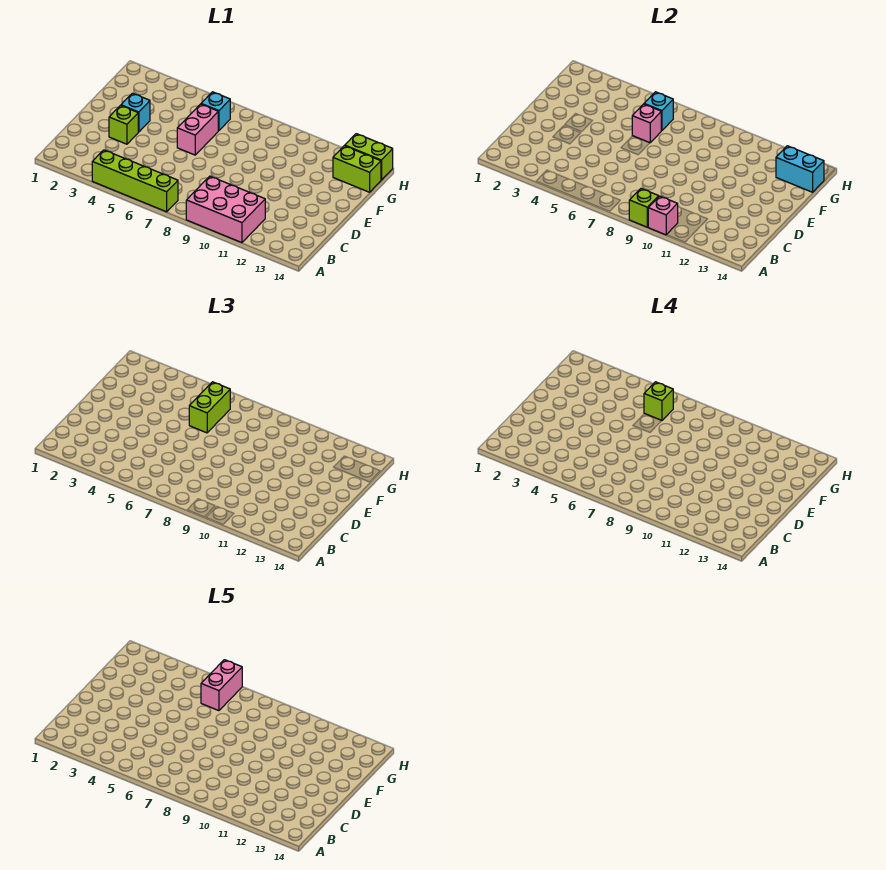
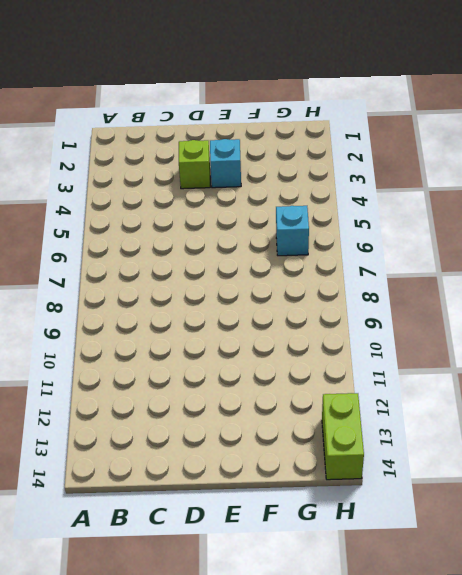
none -> lime brick A4:A7 level 1
none -> pink brick A9:B11 level 1
none -> pink brick E6:F6 level 1

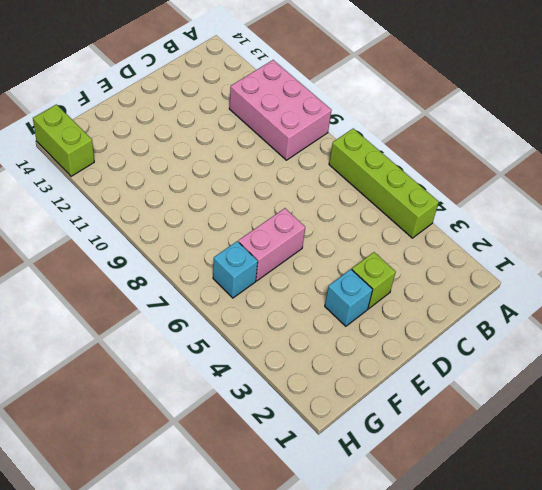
none -> lime brick G13:G14 level 1
none -> lime brick A9 level 2
none -> pink brick A10 level 2

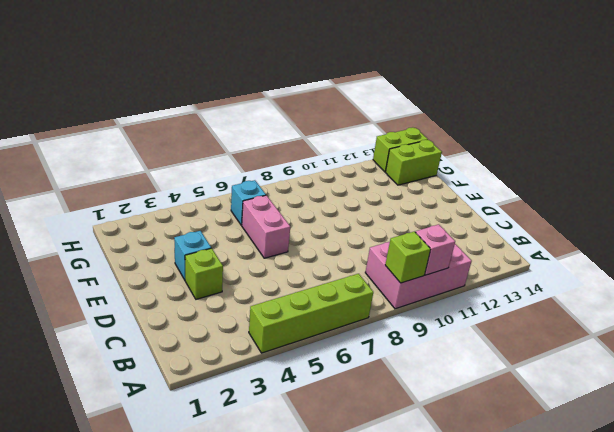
none -> pink brick F6 level 2
none -> cyan brick G6 level 2
none -> cyan brick G13:G14 level 2

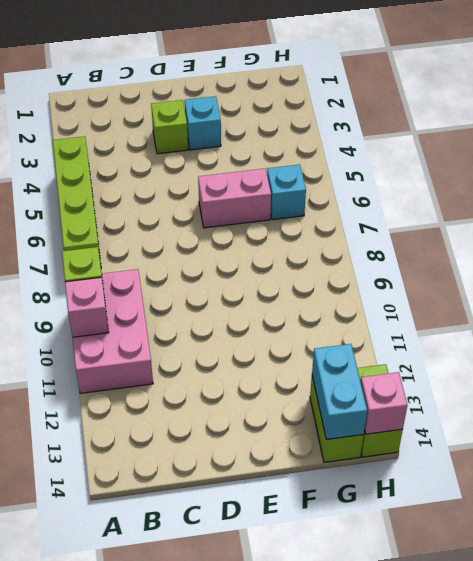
pink brick H14 level 2 -> pink brick F6 level 2
none -> cyan brick G6 level 2
none -> lime brick F6:G6 level 3
none -> lime brick G6 level 4

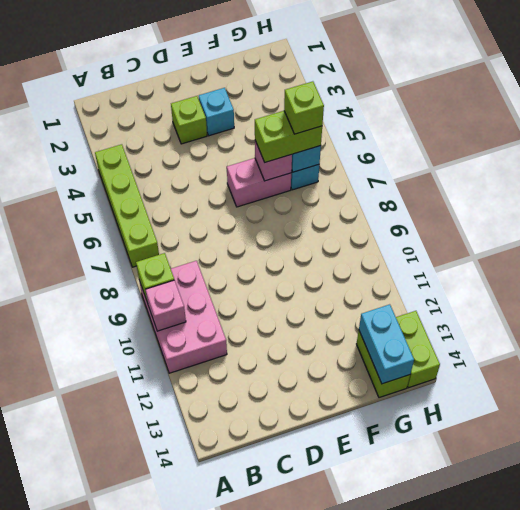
none -> pink brick G6:H6 level 5

